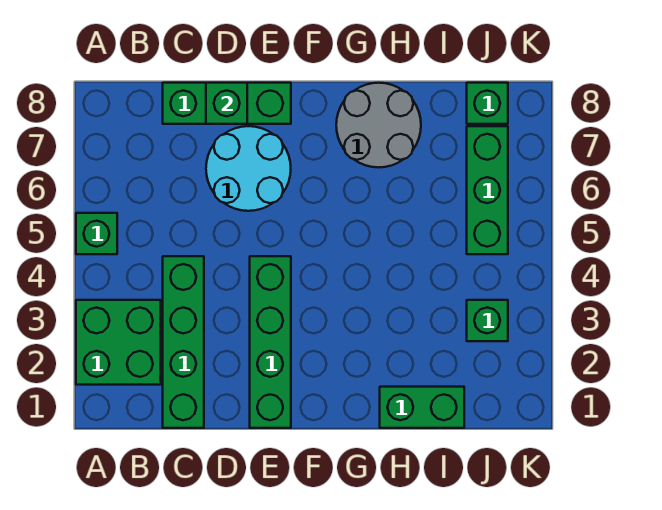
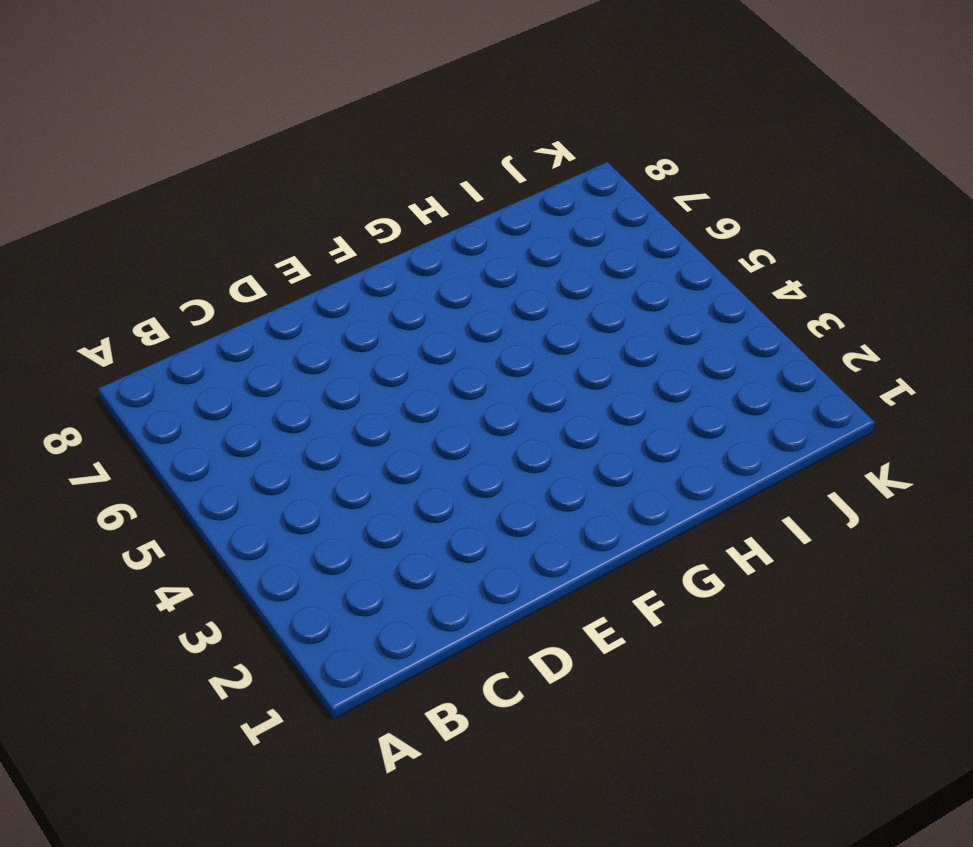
none -> green brick A2:B3 level 1
none -> green brick A5 level 1
none -> green brick C1:C4 level 1

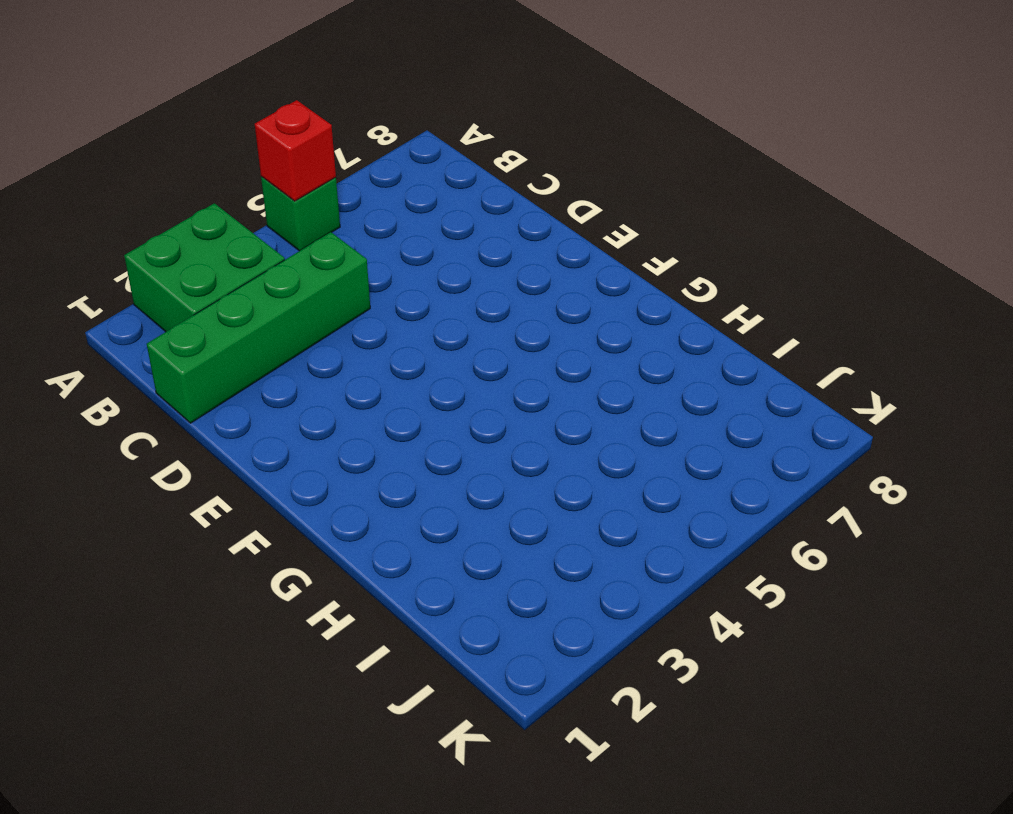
red brick A5 level 2 -> none
none -> green brick C8:E8 level 1
none -> cyan round brick D6:E7 level 1
none -> green brick E1:E4 level 1

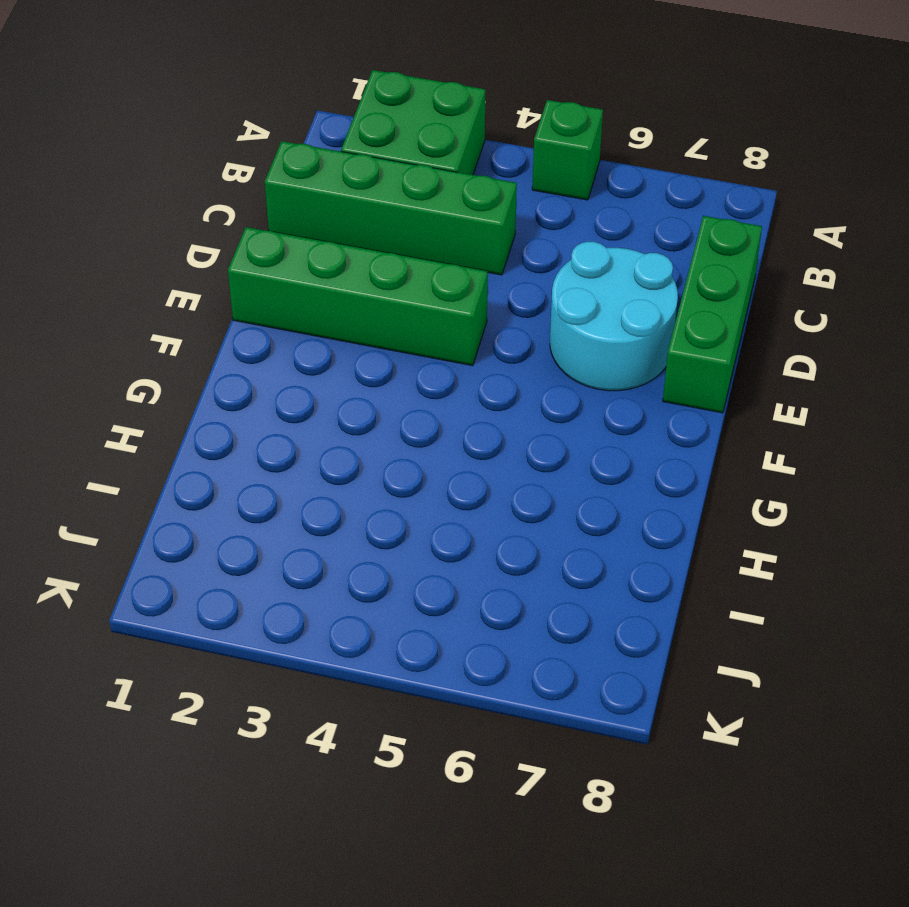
none -> grey round brick G7:H8 level 1
none -> green brick H1:I1 level 1
none -> green brick J3 level 1

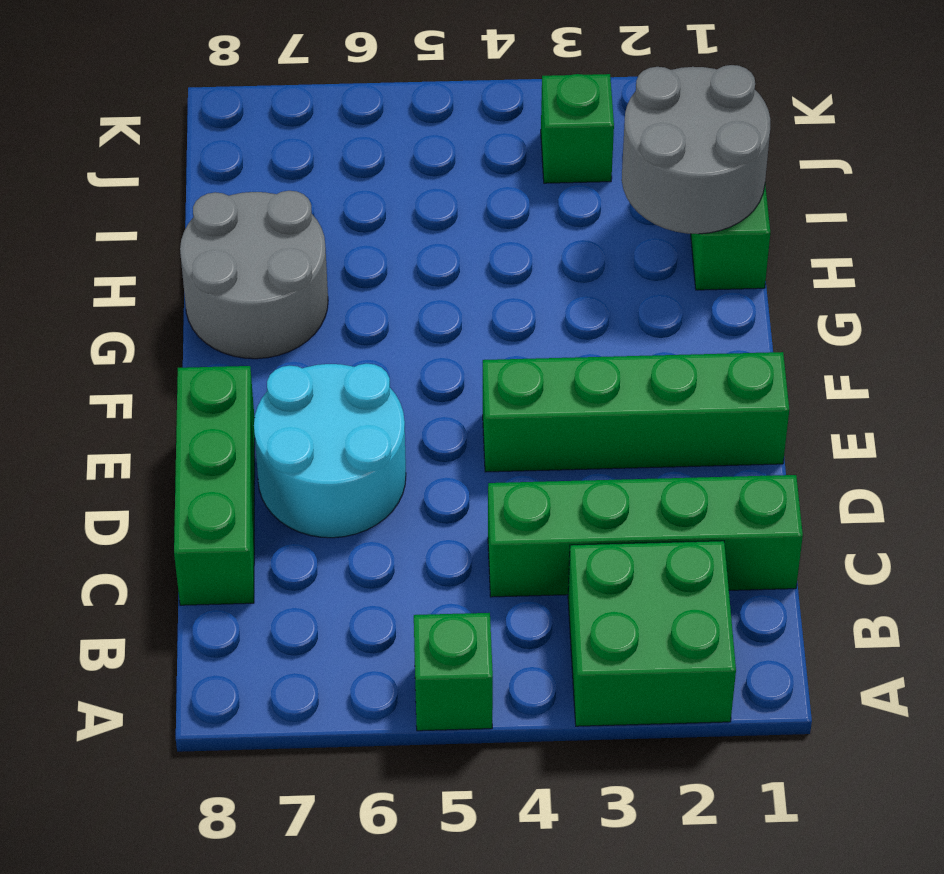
grey round brick H1:I2 level 2 -> none
none -> green brick J5:J7 level 1
none -> green brick J8 level 1
none -> green brick D8 level 2

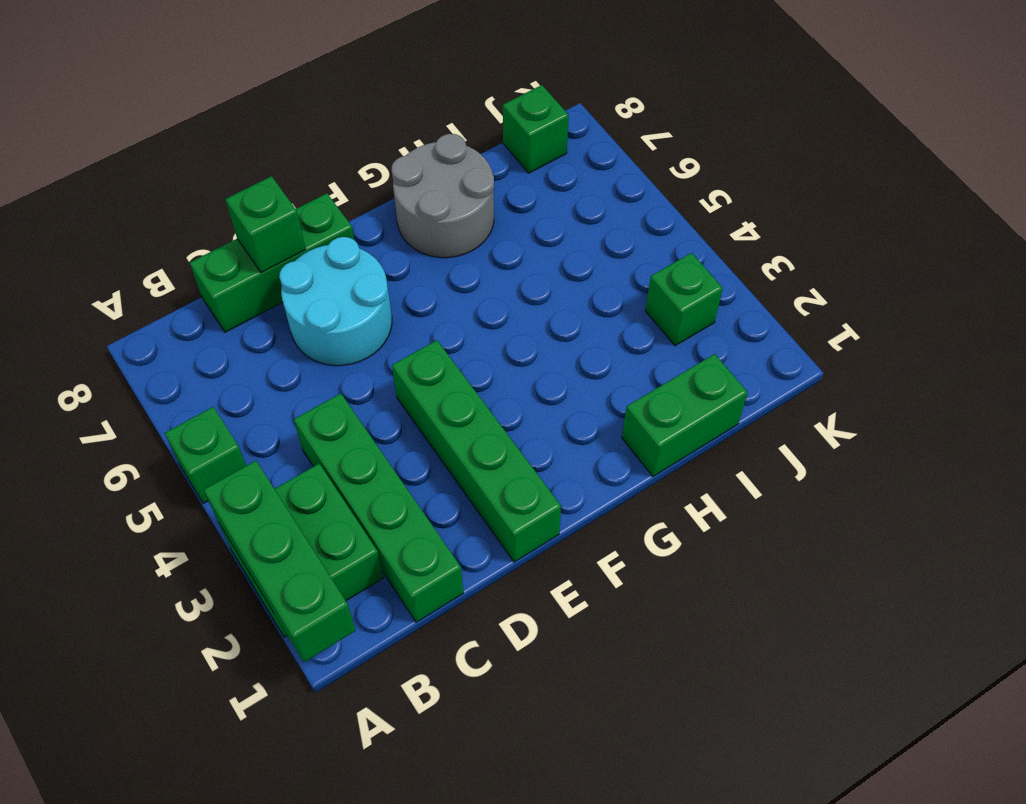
green brick A1:A3 level 2 -> green brick J5:J7 level 1

